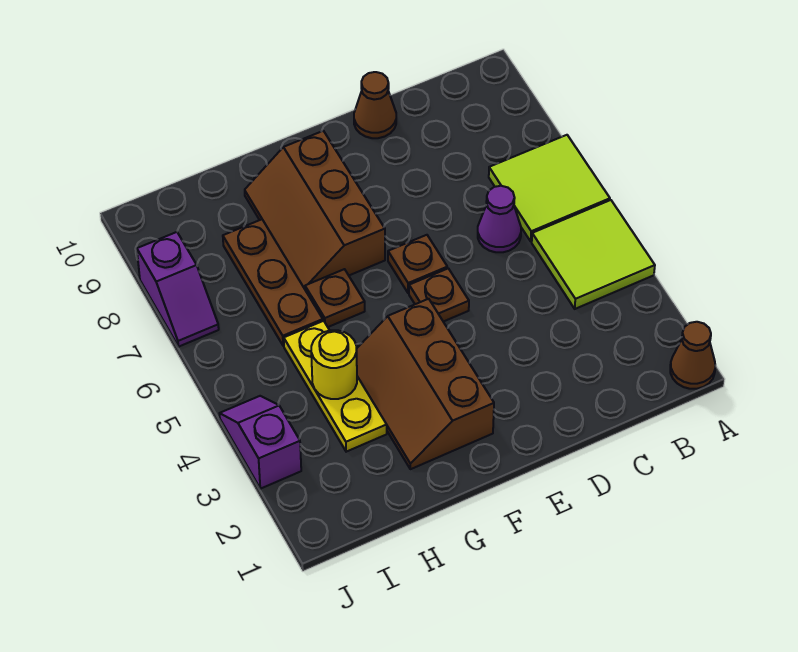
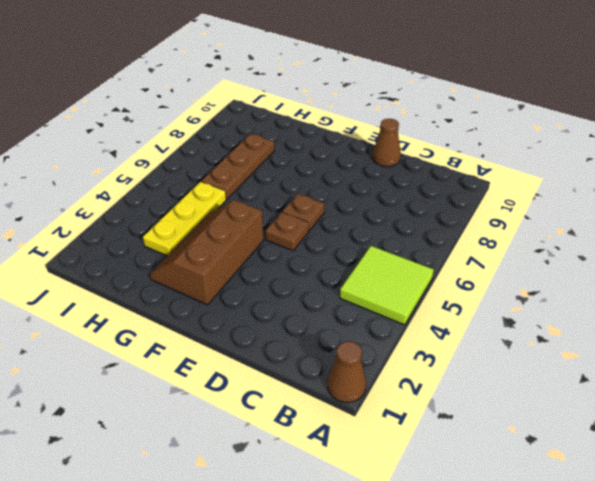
none -> lime tile A6:B7 level 1
none -> purple cone C6 level 1
none -> brown slope F7:G9 level 1 top F

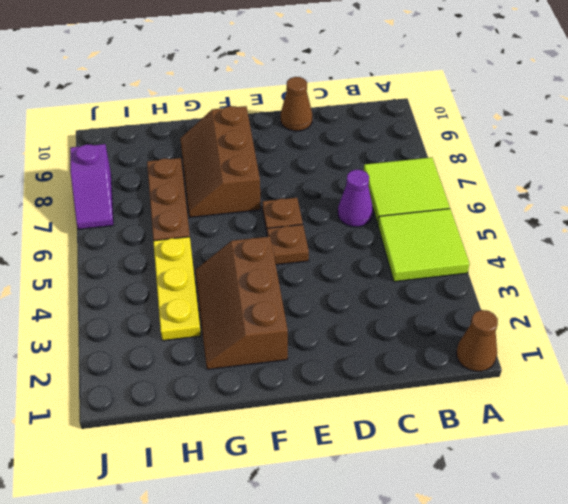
none -> brown plate G6 level 1
none -> purple slope J3:J4 level 1 top 3
none -> yellow round brick H4 level 2

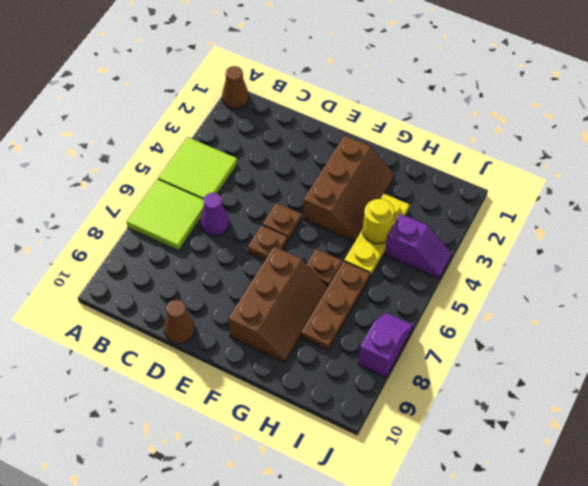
purple slope I4:J4 level 1 top I -> purple slope J3:J4 level 1 top 3

